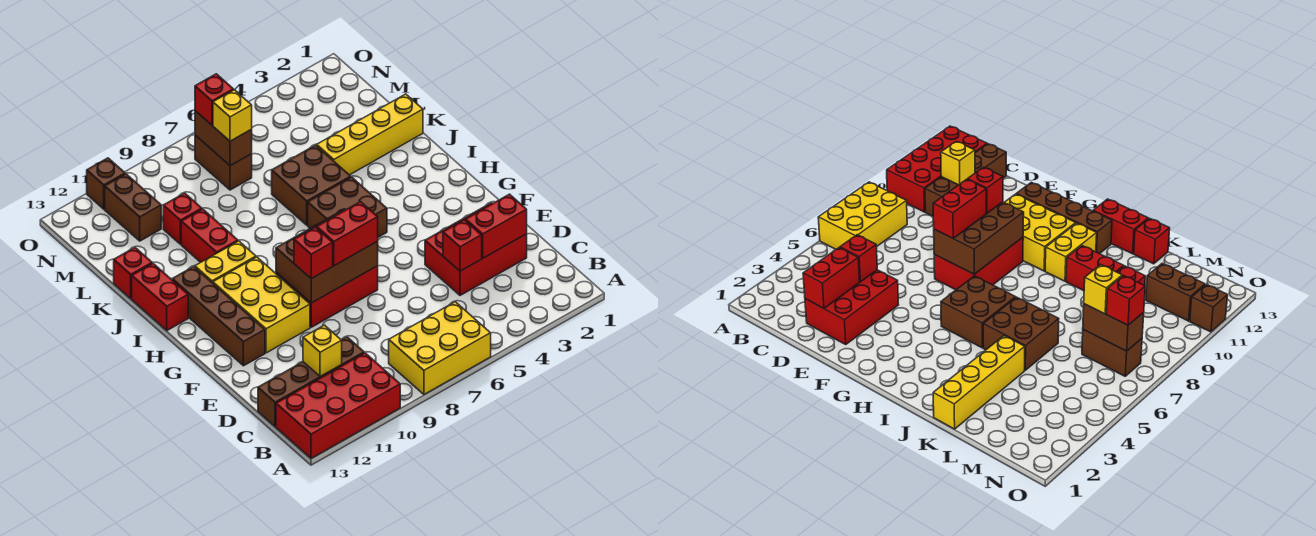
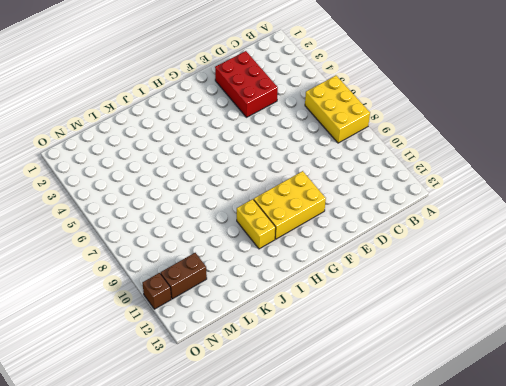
none -> red brick A10:B13 level 1
none -> brown brick C10:C13 level 1
none -> red brick F7:G9 level 1

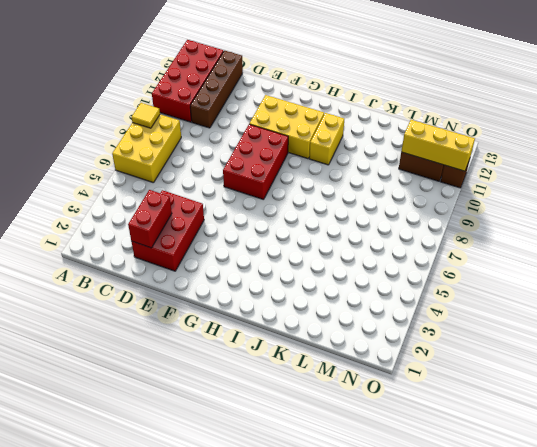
yellow tile A8 level 2 -> none
yellow brick M11:O11 level 2 -> none
none -> brown brick F12:I12 level 1
none -> brown brick H5:I6 level 1
none -> red brick I13:J13 level 1

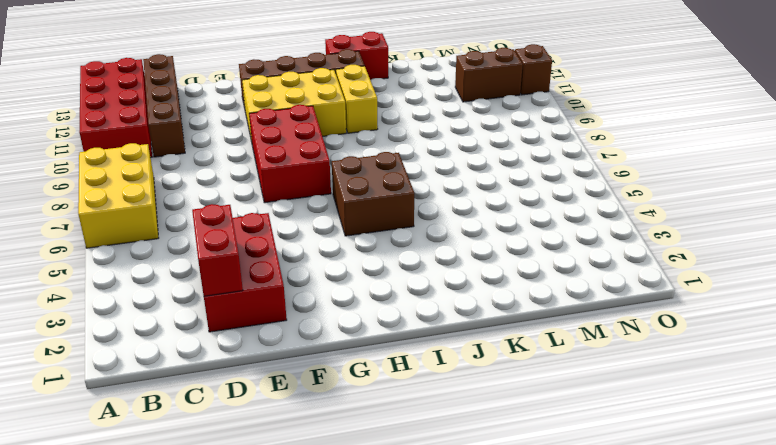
none -> brown brick J5:K6 level 1
none -> red brick J10:K10 level 1
none -> yellow brick K1:K4 level 1

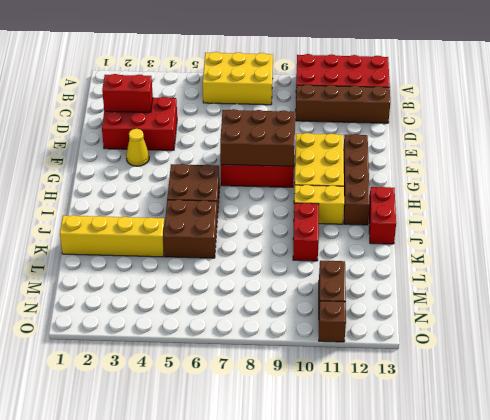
yellow cone F3 level 1 -> none
none -> red brick K13 level 1
none -> red brick L10 level 1
none -> brown brick M7:N7 level 1

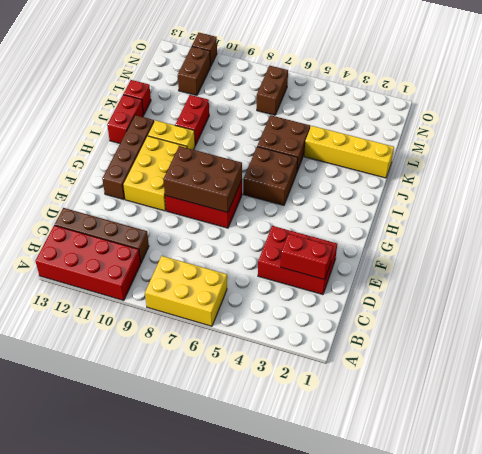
none -> red brick L10 level 1
none -> yellow brick C11 level 2
none -> red brick D4 level 2

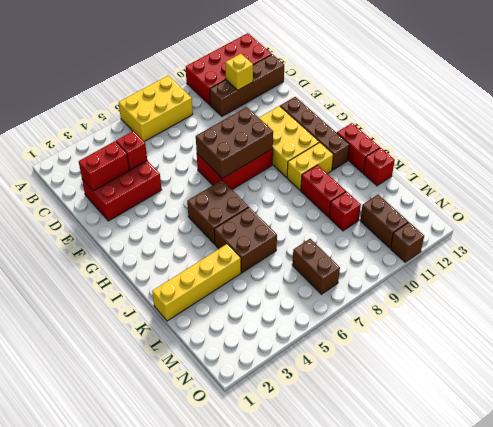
none -> brown brick M7:N7 level 2
none -> red brick F7:F8 level 3
none -> red brick F9 level 3

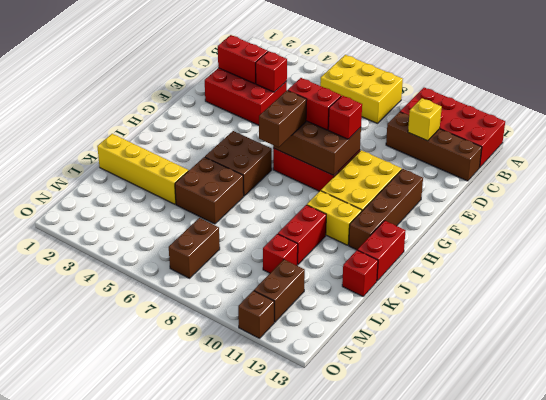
brown brick G7:H7 level 3 -> brown brick M7:N7 level 2
none -> yellow brick M7 level 3
none -> red brick N7 level 3

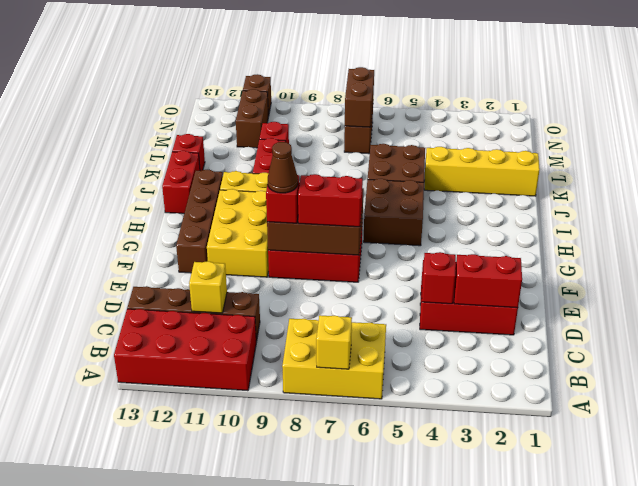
yellow brick A7 level 2 -> yellow brick M7 level 3
brown cone F9 level 4 -> none
none -> red brick N7 level 3

